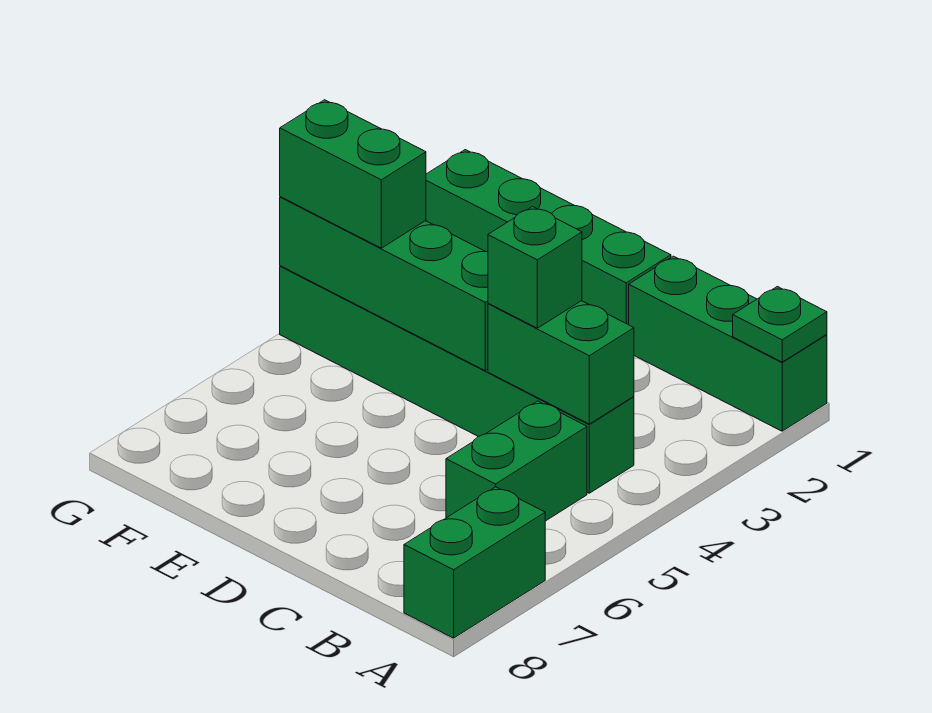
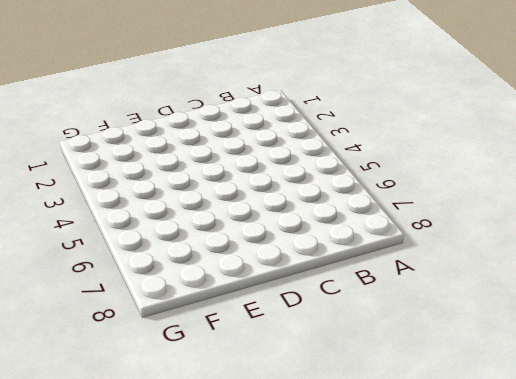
none -> green brick A1:C1 level 1
none -> green brick A7:A8 level 1

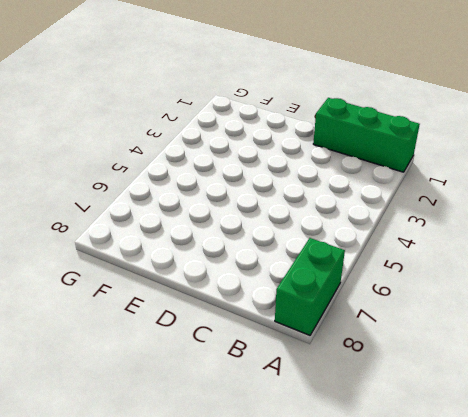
none -> green brick B4:G4 level 1
none -> green brick B5:B6 level 1

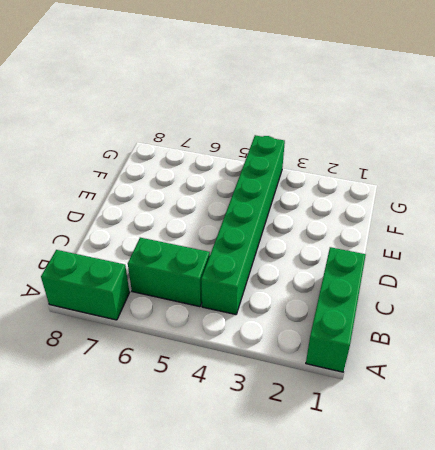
none -> green brick D1:G1 level 1
none -> green plate A1 level 2

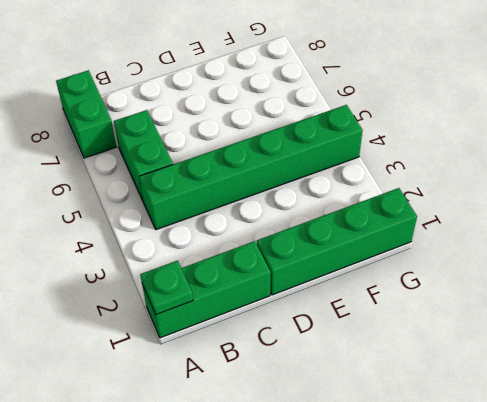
none -> green brick B4:C4 level 2
none -> green brick D4:G4 level 2

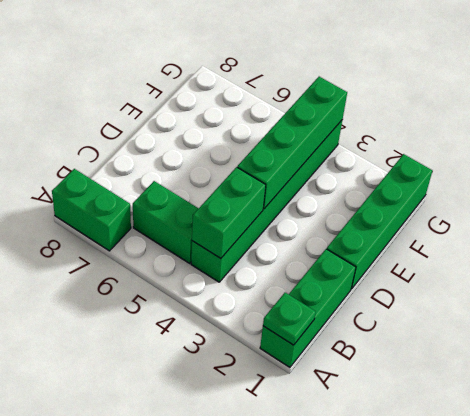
none -> green brick C4 level 3
none -> green brick F4:G4 level 3

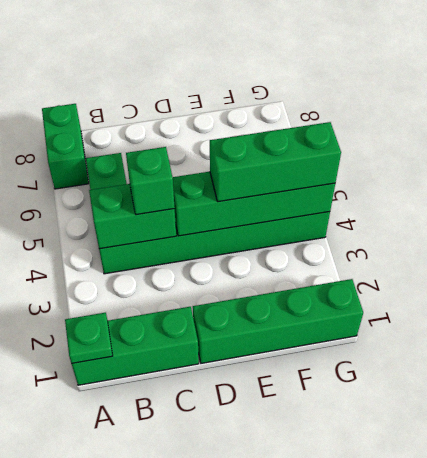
green brick E4:G4 level 3 -> green brick F4:G4 level 3

